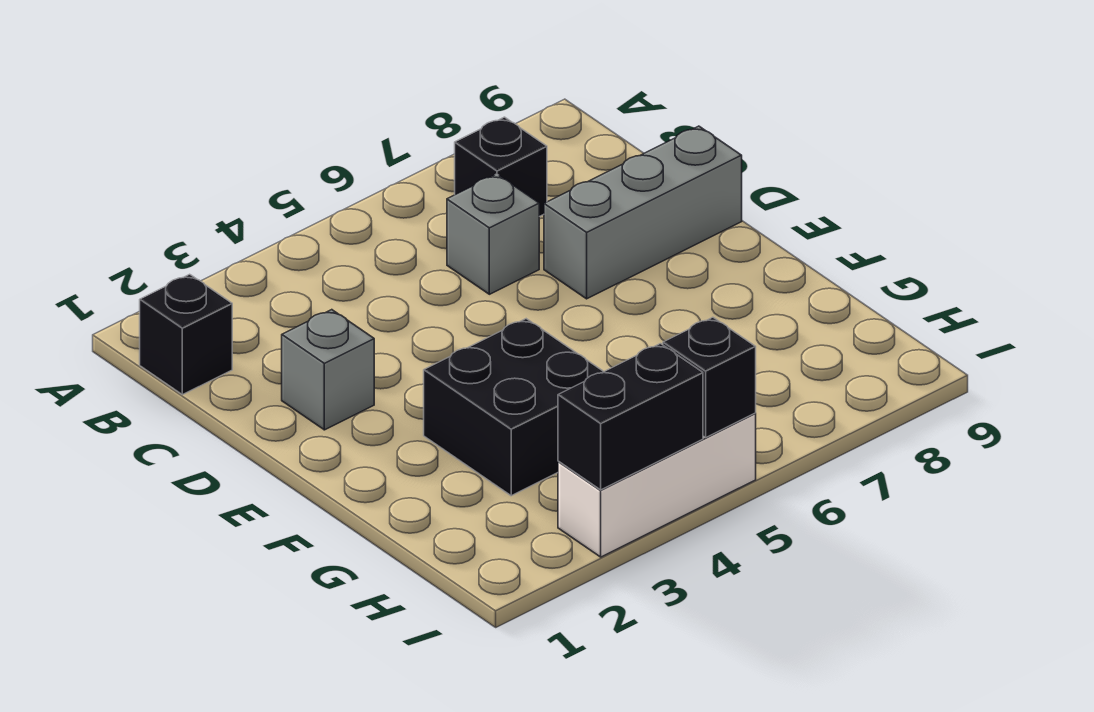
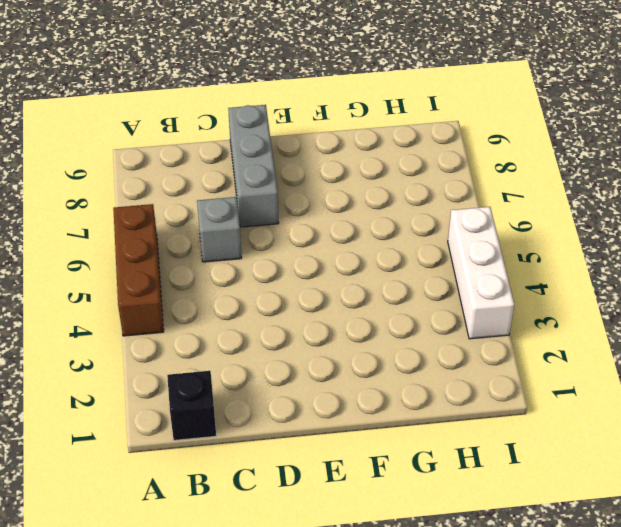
brown brick A4:A6 level 1 -> none
none -> black brick B7 level 1
none -> grey brick D2 level 1

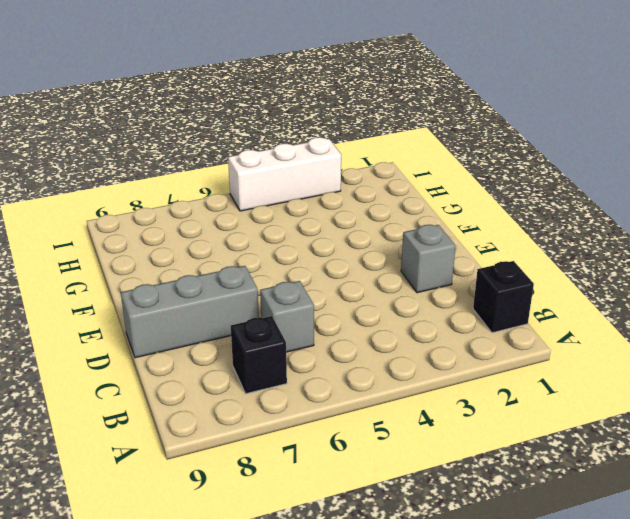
none -> black brick F3:G4 level 1
none -> black brick I3:I4 level 2

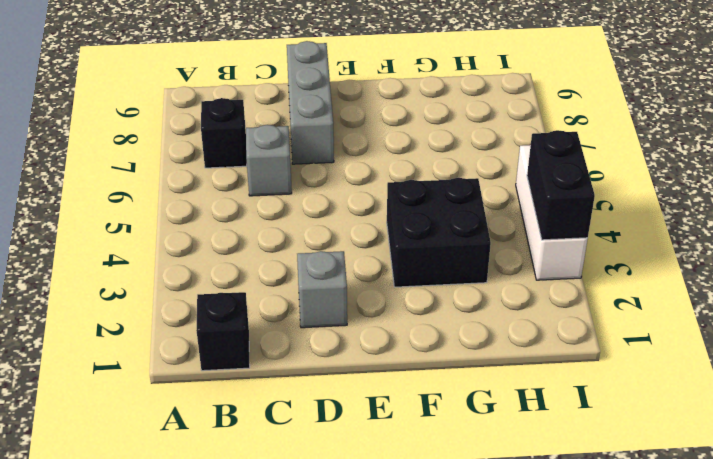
none -> black brick I5 level 2

